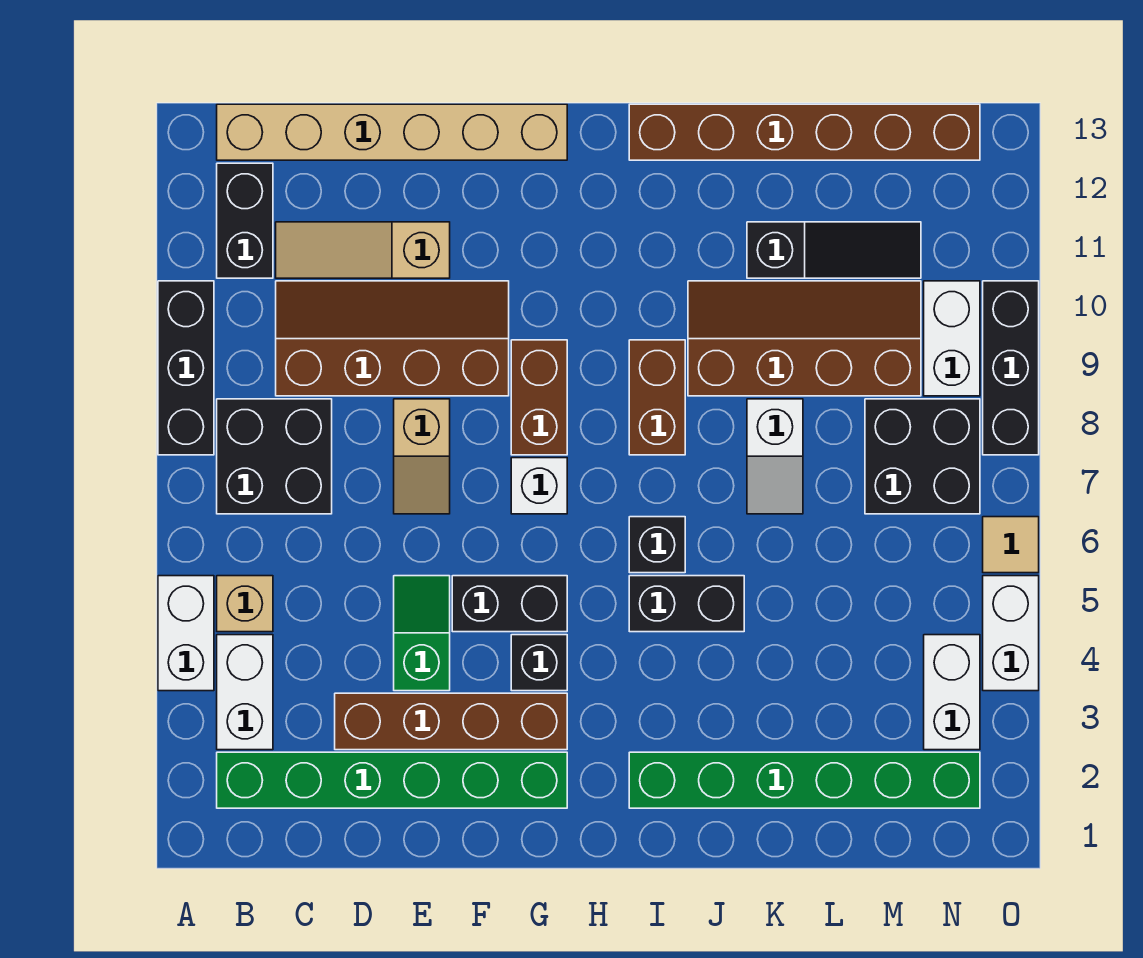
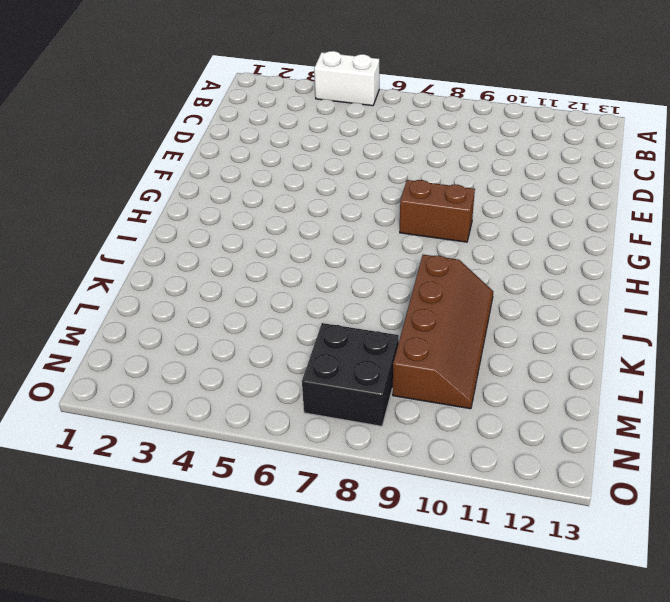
none -> black brick A8:A10 level 1
none -> green brick B2:G2 level 1
none -> white brick B3:B4 level 1
none -> tan brick B5 level 1

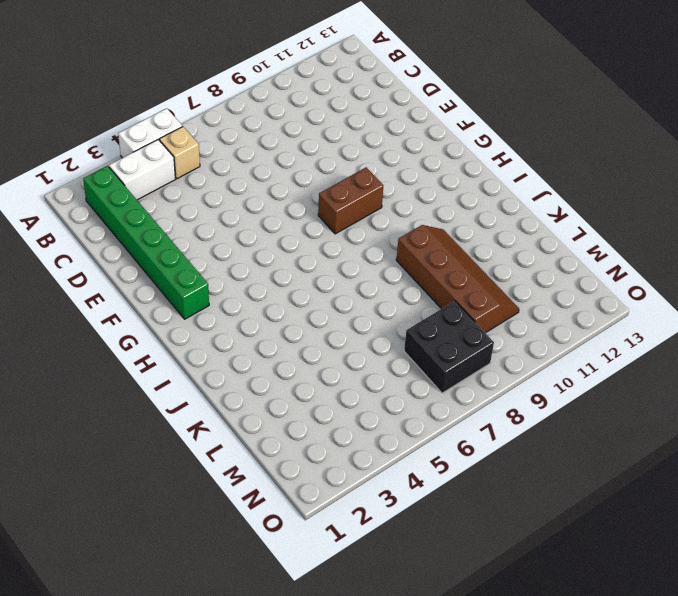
none -> black brick A8:A10 level 1
none -> black brick B7:C8 level 1
none -> black brick B11:B12 level 1
none -> tan brick B13:G13 level 1

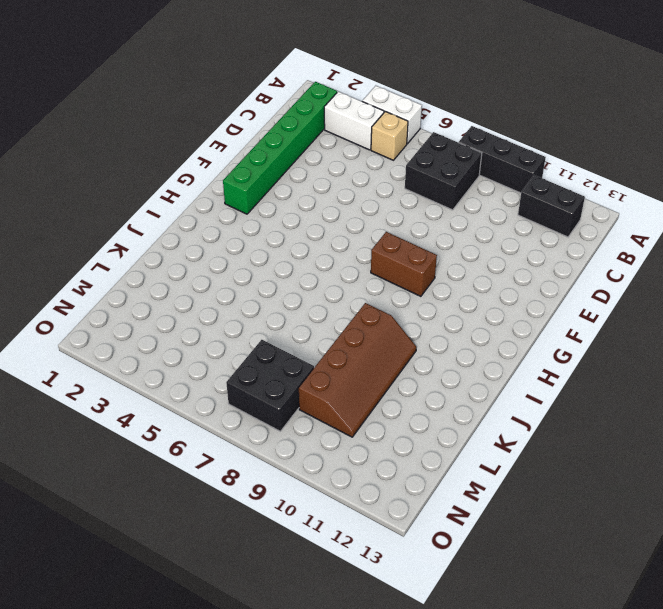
none -> tan brick B13:G13 level 1
none -> brown slope C9:F10 level 1 top 9
none -> tan slope C11:E11 level 1 top E
none -> brown brick D3:G3 level 1

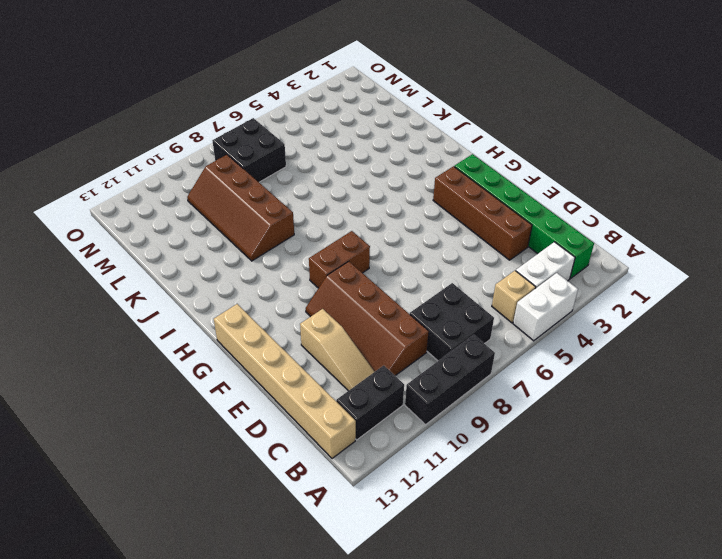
none -> green slope E4:E5 level 1 top 4
none -> tan slope E7:E8 level 1 top 8
none -> black brick F5:G5 level 1
none -> black brick G4 level 1

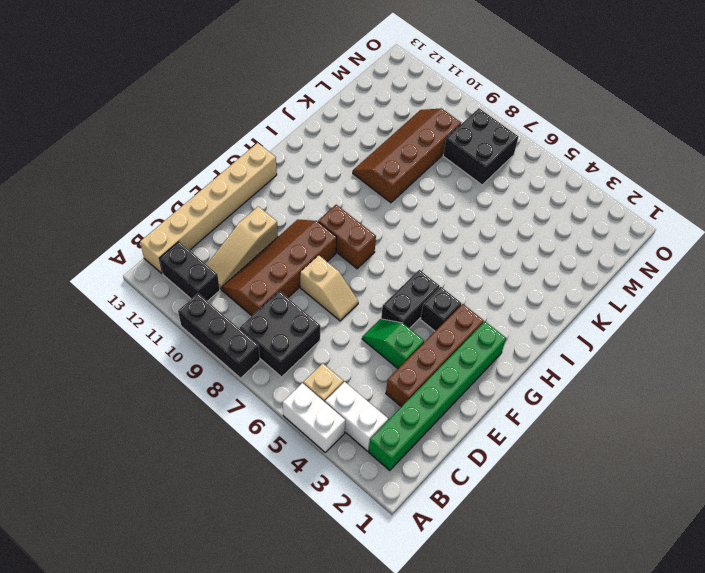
none -> white brick G7 level 1
none -> green brick I2:N2 level 1
none -> black brick I5:J5 level 1
none -> black brick I6 level 1

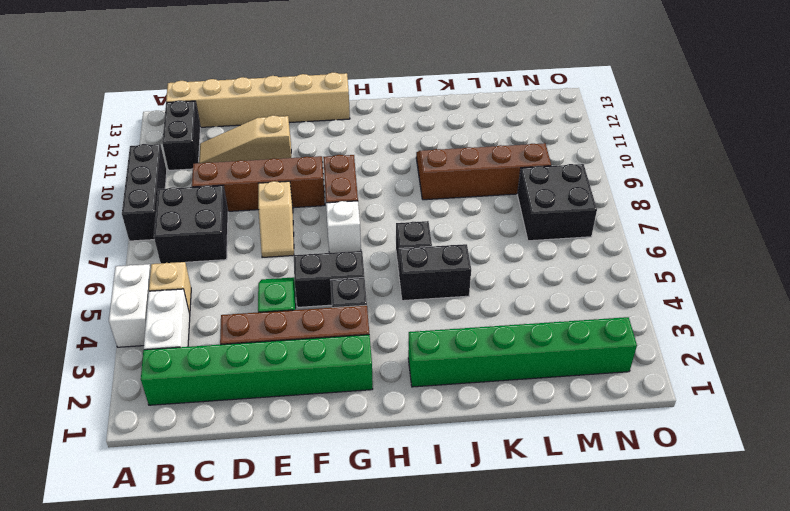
none -> brown brick I8:I9 level 1
none -> brown brick I13:N13 level 1
none -> white slope K7:K8 level 1 top 8
none -> black slope K11:M11 level 1 top K

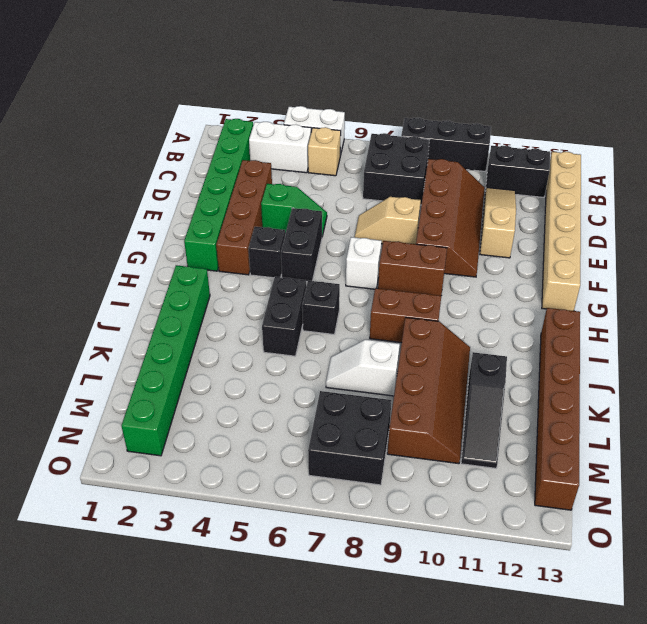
none -> white brick N3:N4 level 1
none -> white brick N9:N10 level 1
none -> white brick O4:O5 level 1
none -> tan tile O6 level 1

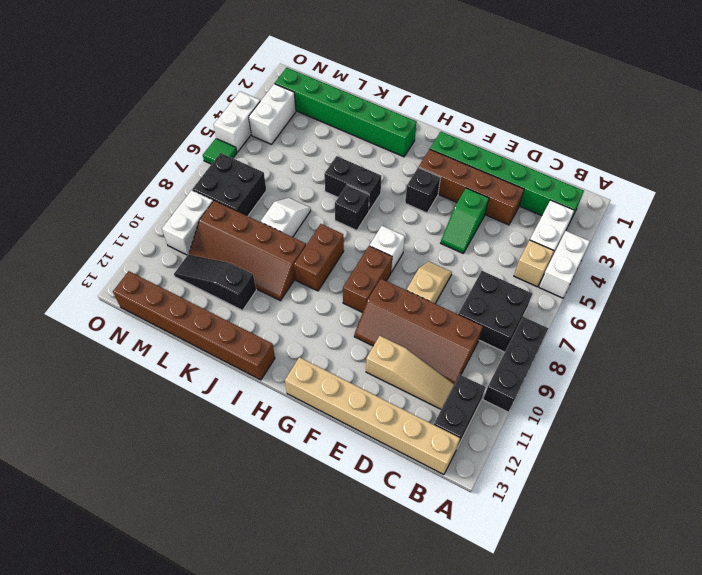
green tile O6 level 1 -> tan tile O6 level 1
none -> black brick F5:G5 level 1
none -> black brick O8:O10 level 1

